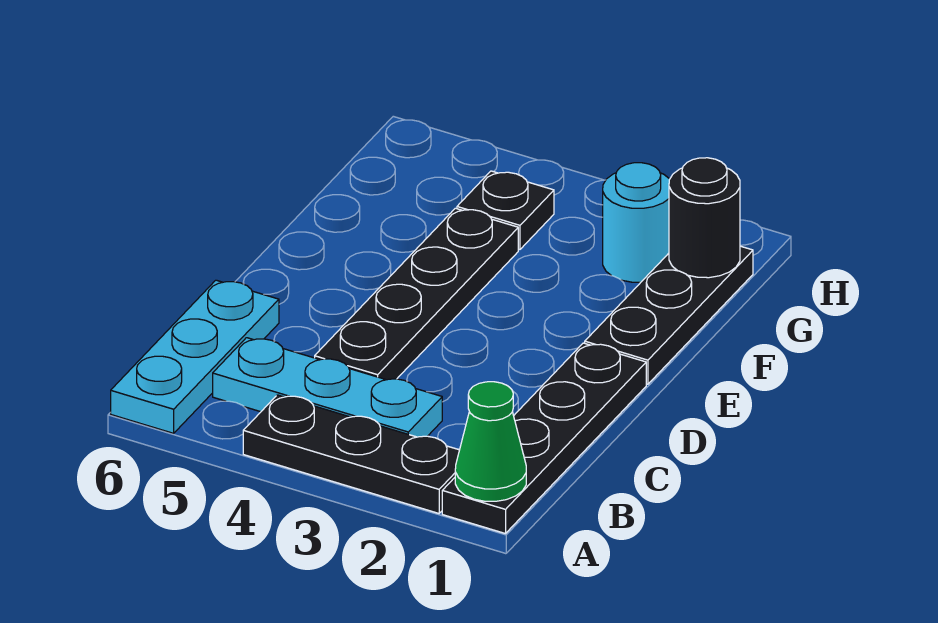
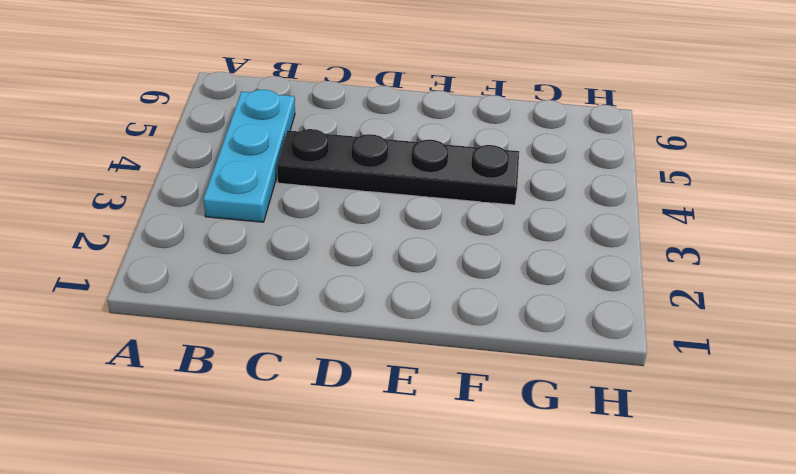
none -> black plate A1:D1 level 1
none -> black plate A2:A4 level 1

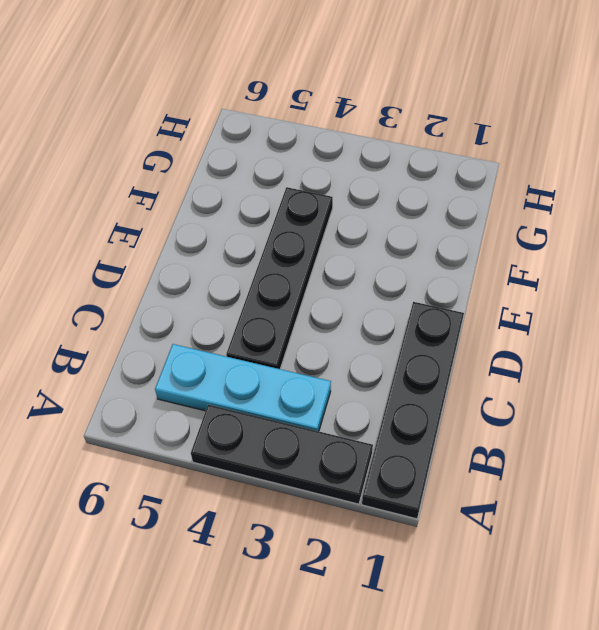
none -> cyan plate A6:C6 level 1
none -> black plate E1:G1 level 1

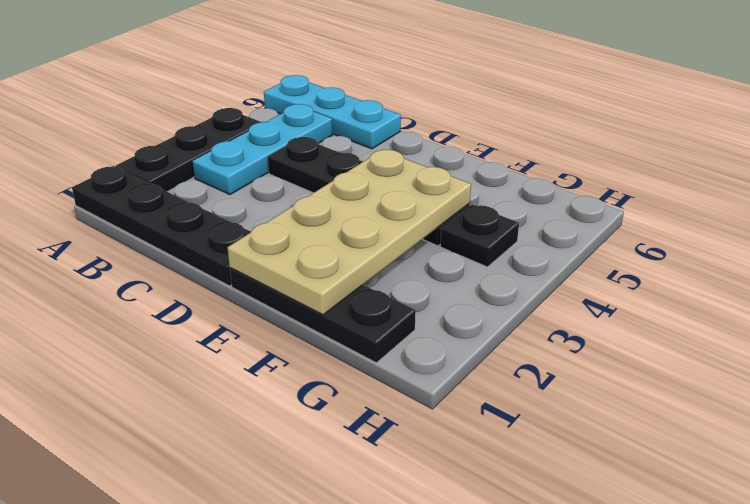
tan plate E1:F4 level 2 -> none
none -> cyan round brick G2 level 1
none -> green cone A1 level 2

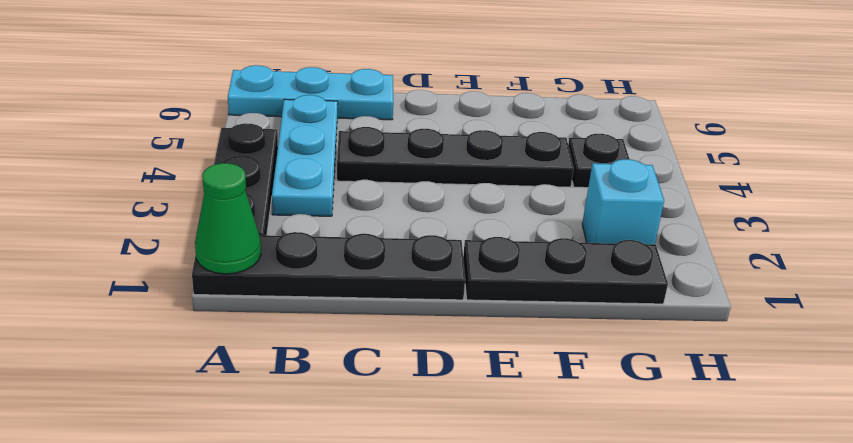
cyan brick G2 level 1 -> cyan round brick G2 level 1
none -> black round brick G1 level 2

